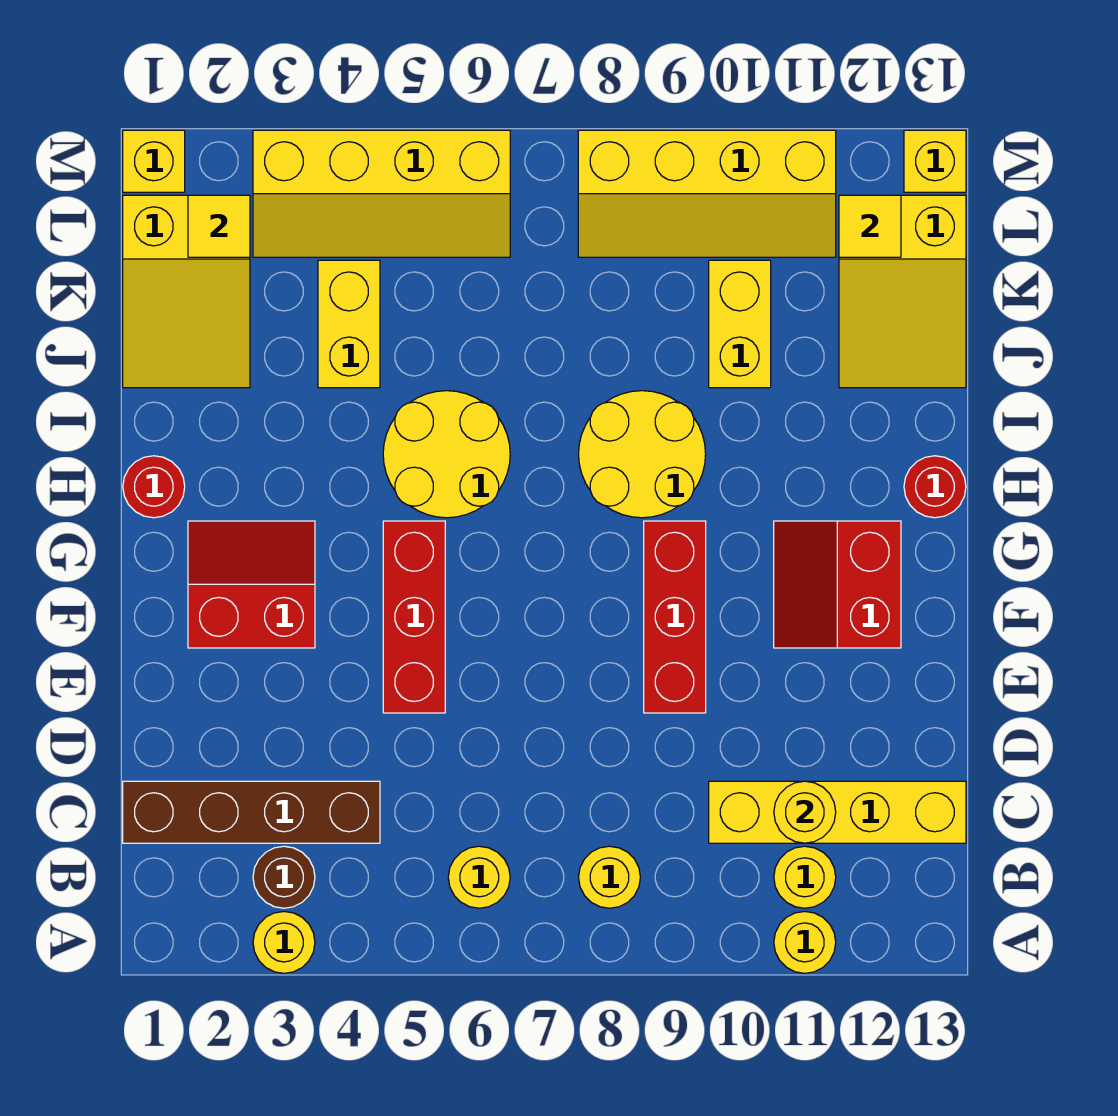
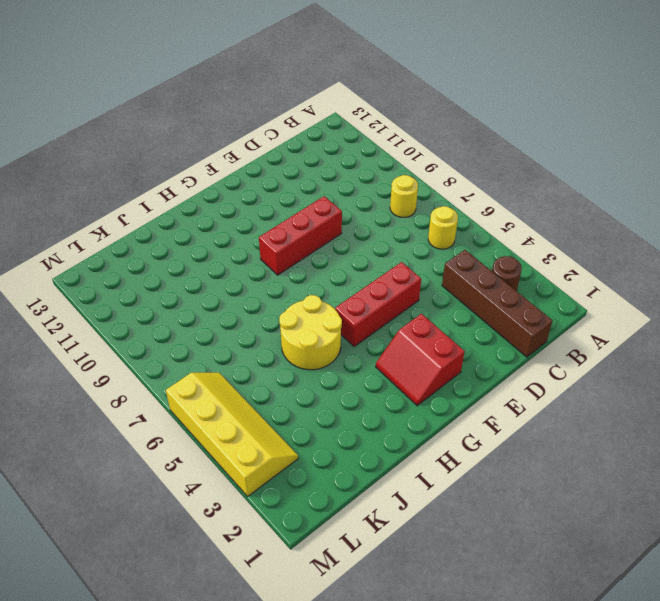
none -> yellow round brick A3 level 1
none -> yellow round brick A11 level 1
none -> yellow round brick B11 level 1

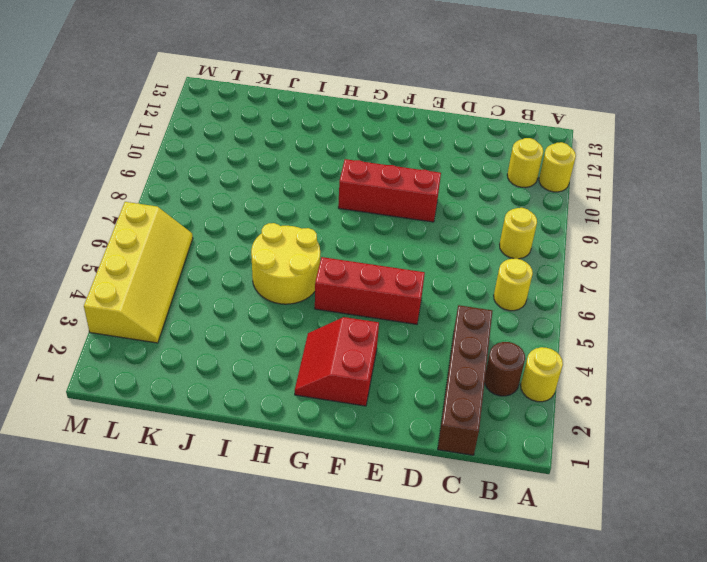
none -> yellow brick C10:C13 level 1
none -> red slope F11:G12 level 1 top 12
none -> red round brick H1 level 1

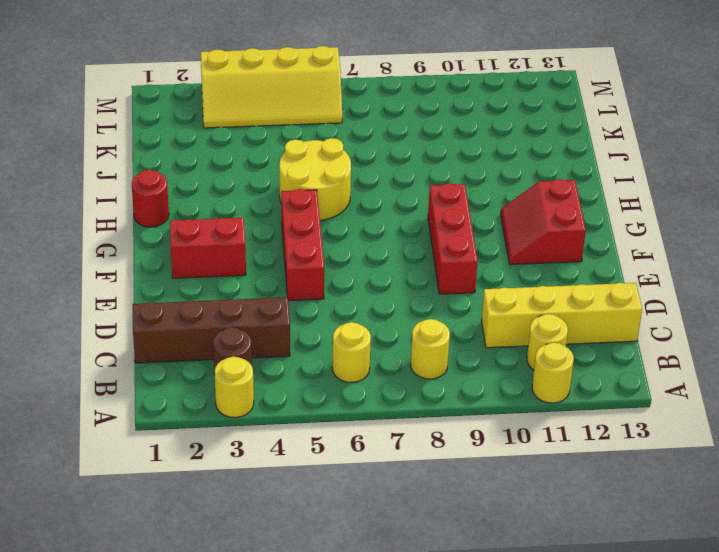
none -> yellow round brick H8:I9 level 1
none -> red round brick H13 level 1
none -> yellow slope J1:L2 level 1 top L

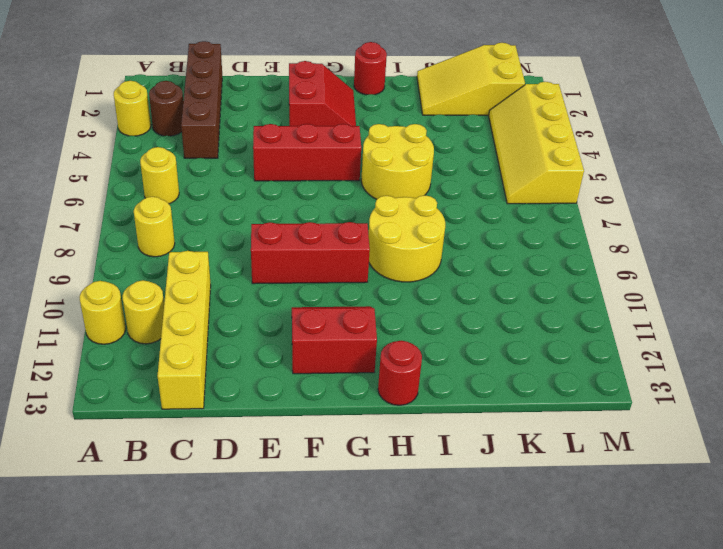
none -> yellow brick J4:K4 level 1
none -> yellow brick J10:K10 level 1
none -> yellow slope J12:L13 level 1 top L

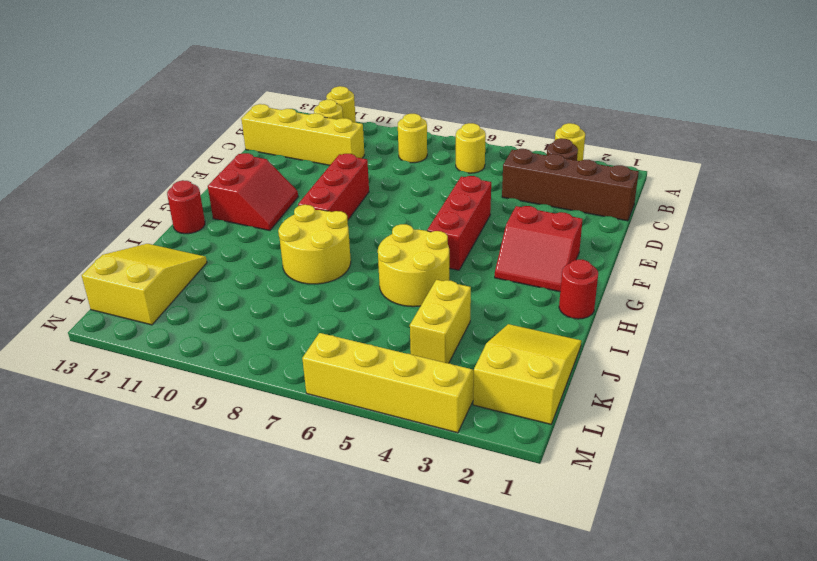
none -> yellow brick J10:K10 level 1
none -> yellow slope L8:M11 level 1 top M
none -> yellow brick M1 level 1

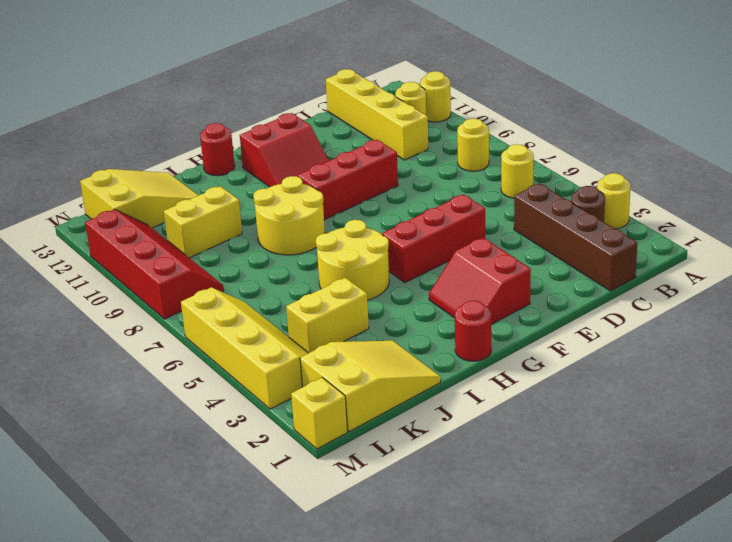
red slope L8:M11 level 1 top M -> yellow slope L8:M11 level 1 top M
none -> yellow brick M13 level 1
none -> yellow round brick C11 level 2
none -> yellow tile L2 level 2

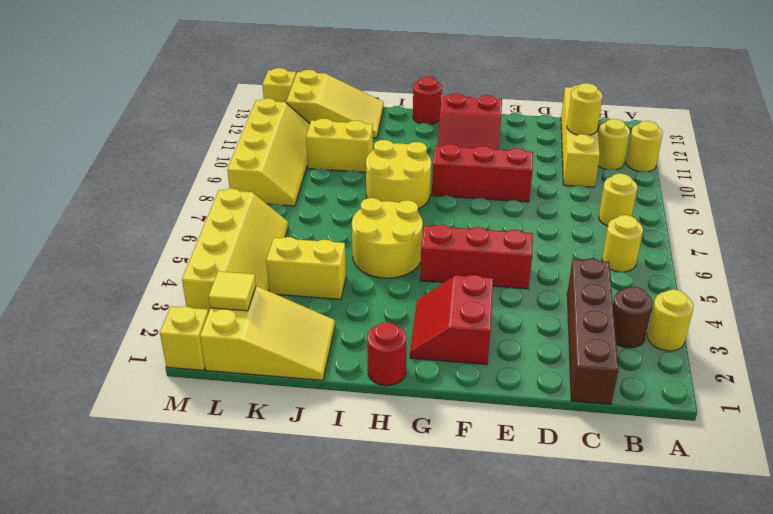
none -> yellow tile L12 level 2

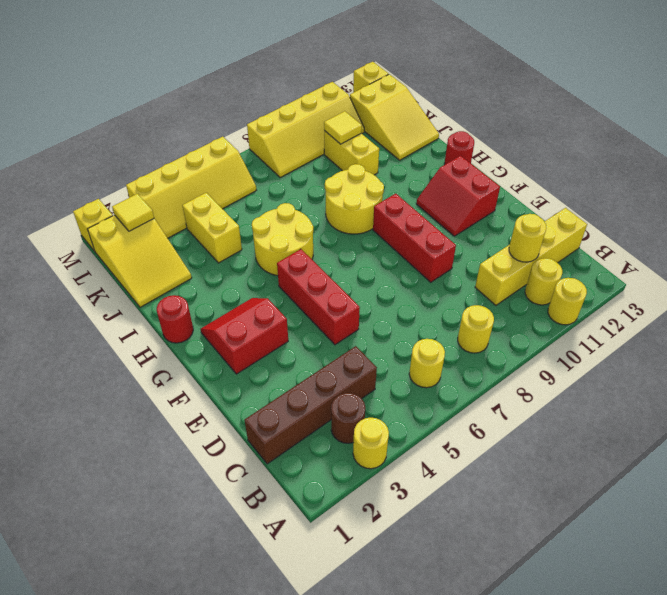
yellow tile K10 level 2 -> yellow tile L12 level 2

